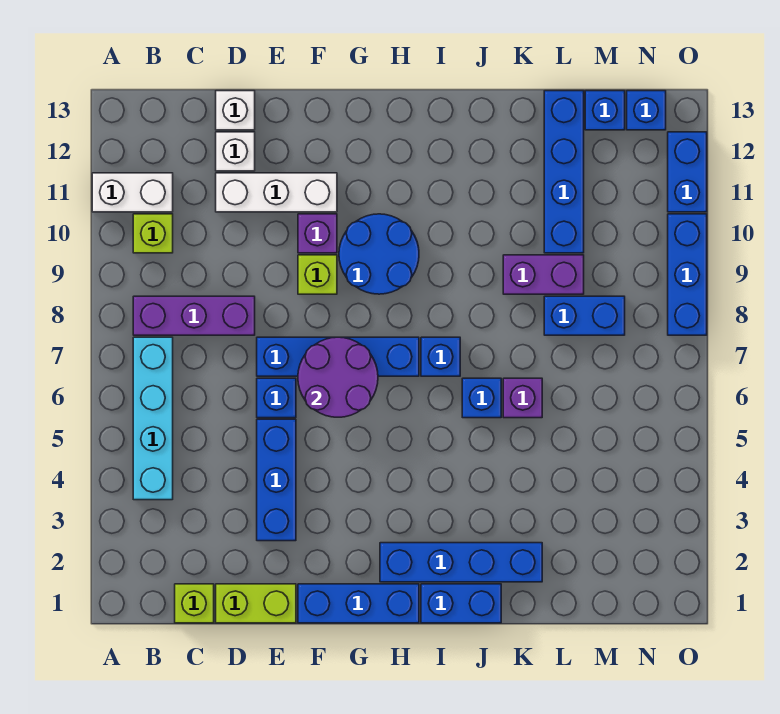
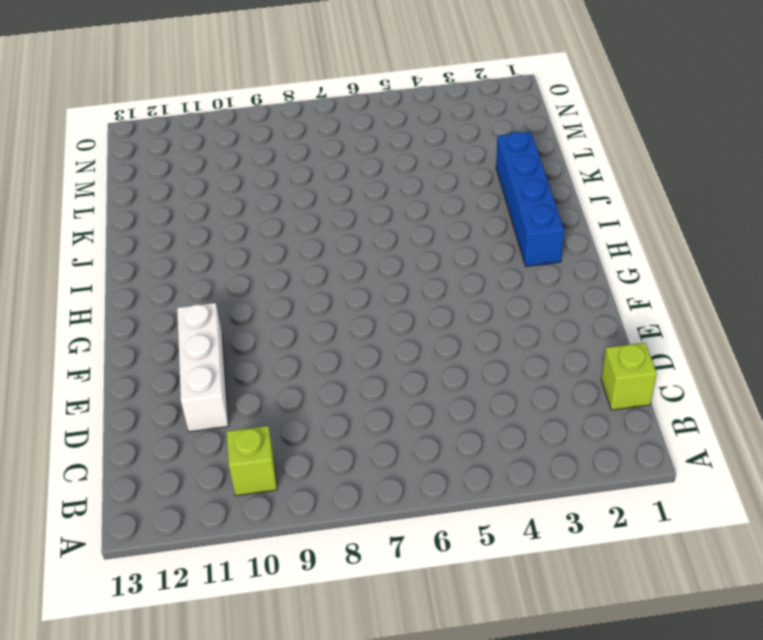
none -> white brick A11:B11 level 1
none -> cyan brick B4:B7 level 1
none -> purple brick B8:D8 level 1

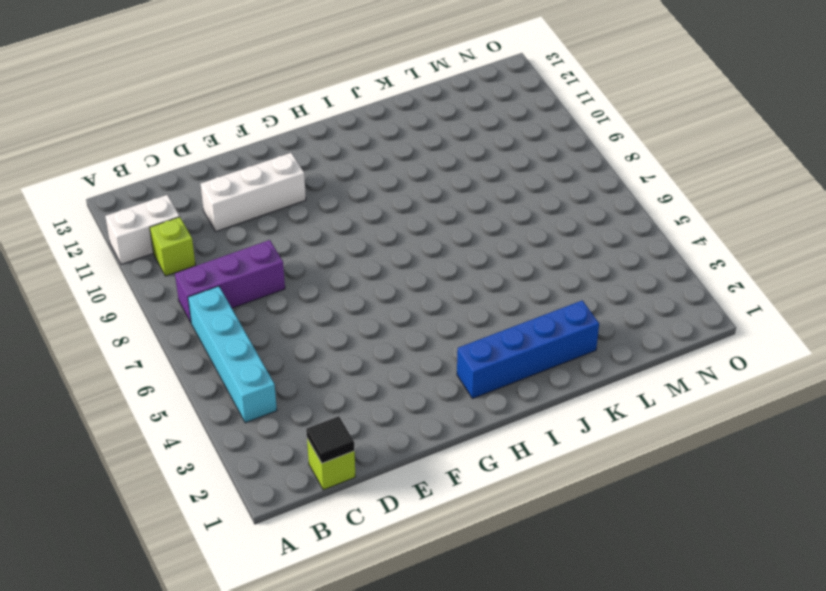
black tile C1 level 2 -> none
none -> lime brick D1:E1 level 1
none -> white brick D12 level 1
none -> white brick D13 level 1

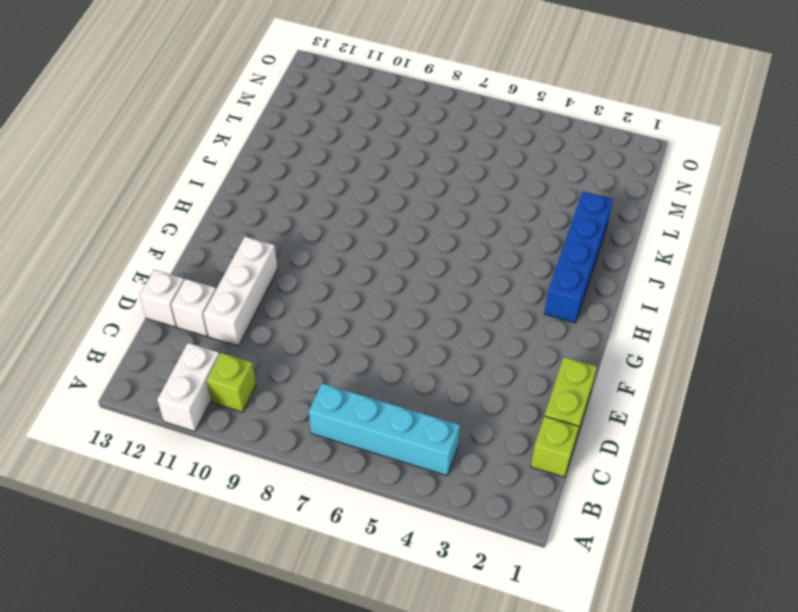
none -> purple brick B8:D8 level 1
none -> blue brick E3:E5 level 1
none -> blue brick E6 level 1

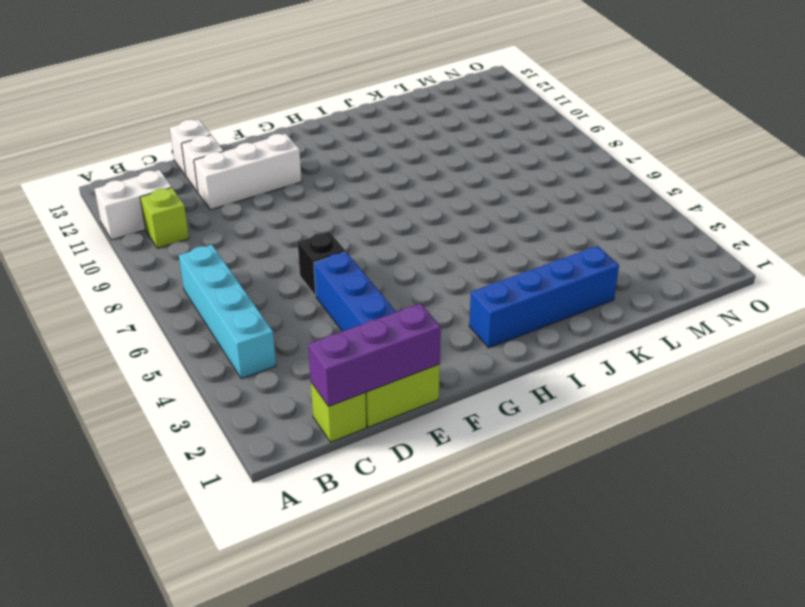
purple brick C1:E1 level 2 -> purple brick B8:D8 level 1
black brick E6 level 1 -> blue brick E6 level 1
none -> blue brick E7:H7 level 1
none -> blue brick F1:H1 level 1
none -> lime brick F9 level 1

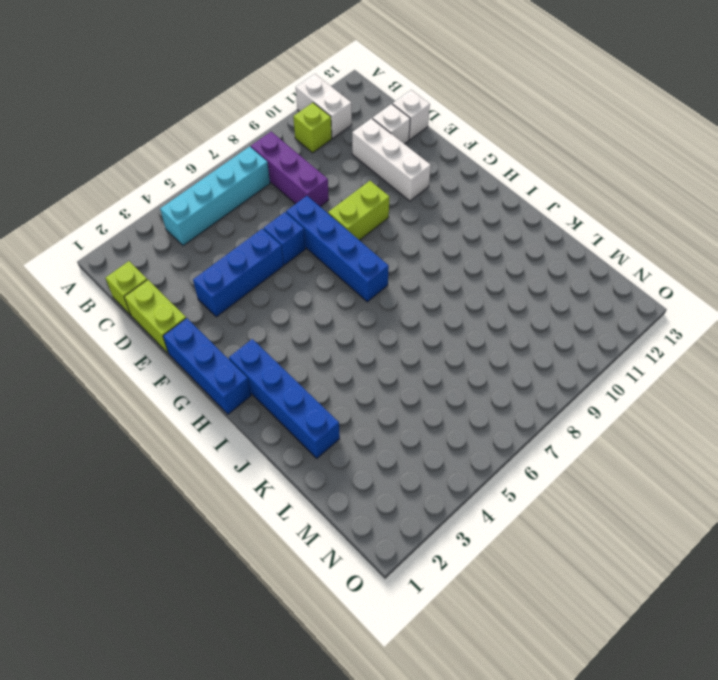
lime brick F8:F9 level 1 -> lime brick F9 level 1
none -> purple brick F10 level 1
none -> blue round brick G9:H10 level 1
none -> blue brick I1:J1 level 1

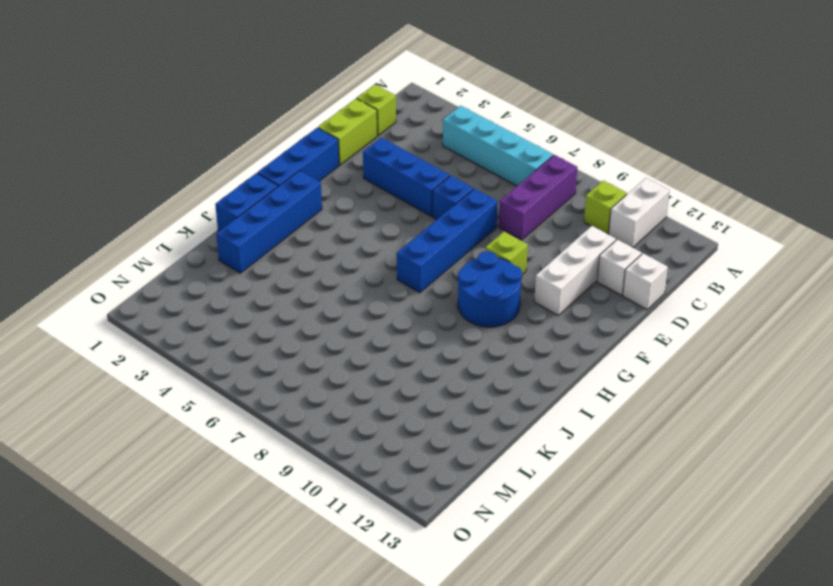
none -> purple brick F10 level 1
none -> blue brick I7 level 1
none -> blue brick J6 level 1

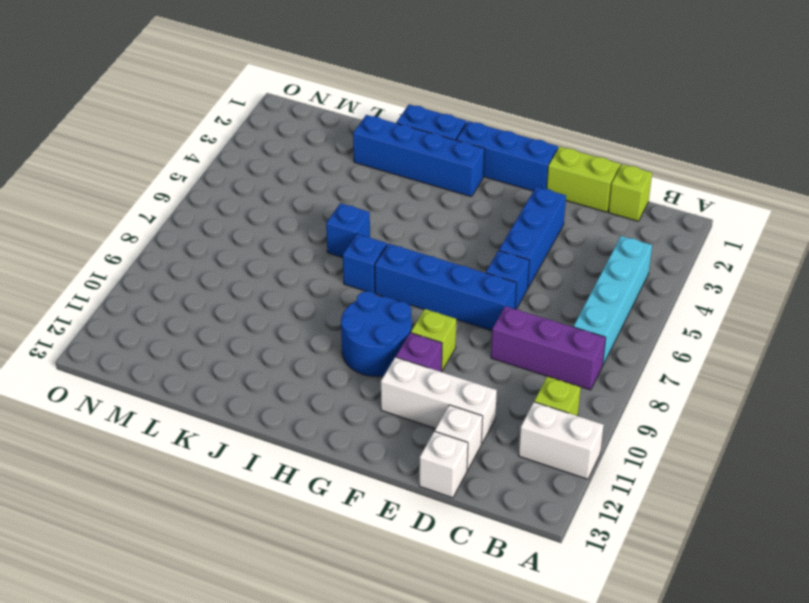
none -> purple brick K6 level 1
none -> purple brick K9:L9 level 1
none -> blue brick L8:M8 level 1

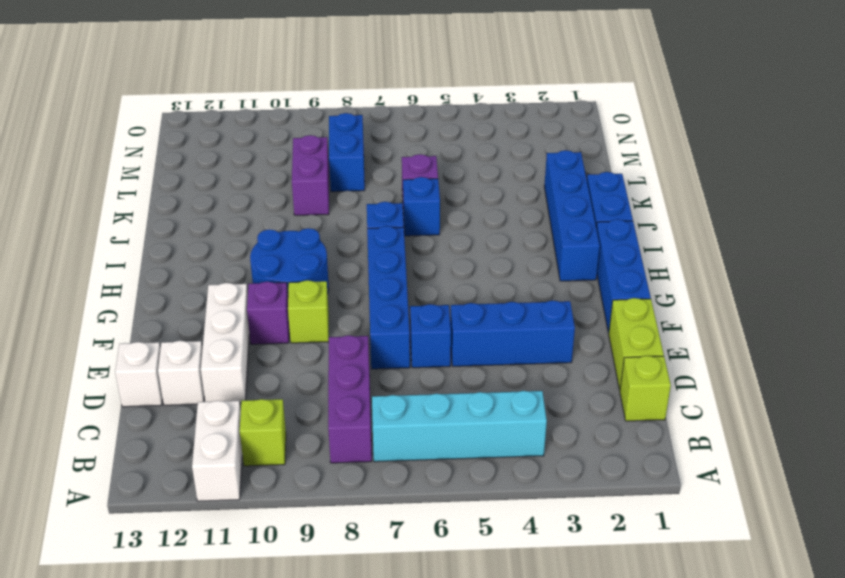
none -> blue brick L10:L13 level 1
none -> blue brick M13 level 1
none -> blue brick N13 level 1

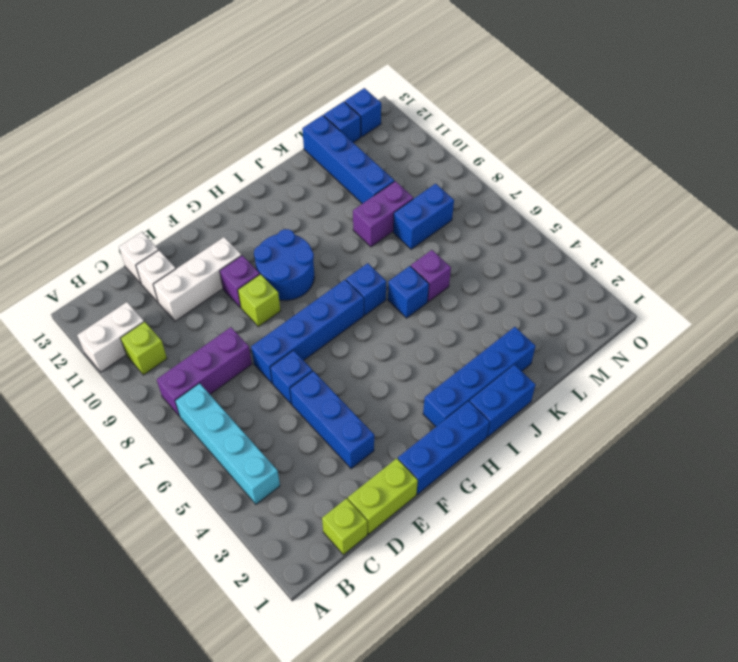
none -> blue brick O8:O10 level 1
none -> blue brick O11:O12 level 1
none -> purple round brick F6:G7 level 2

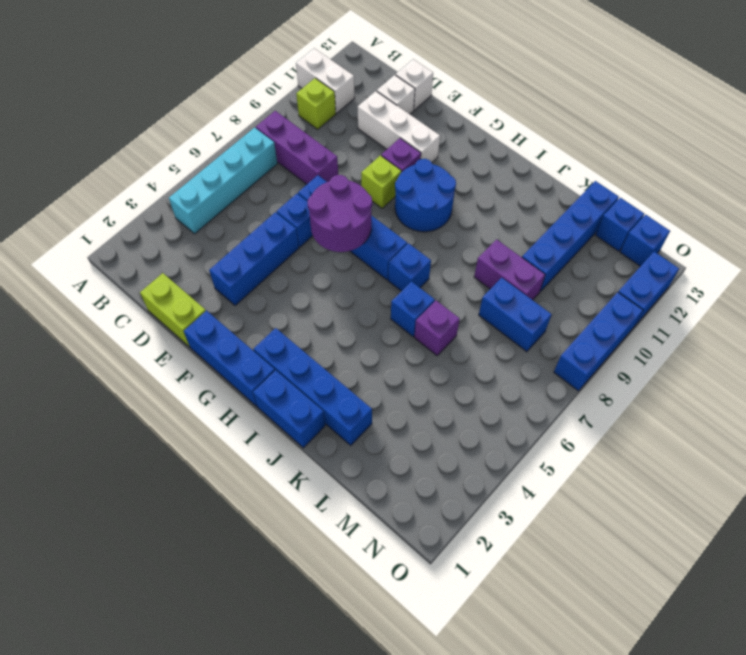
none -> lime brick C1 level 1

